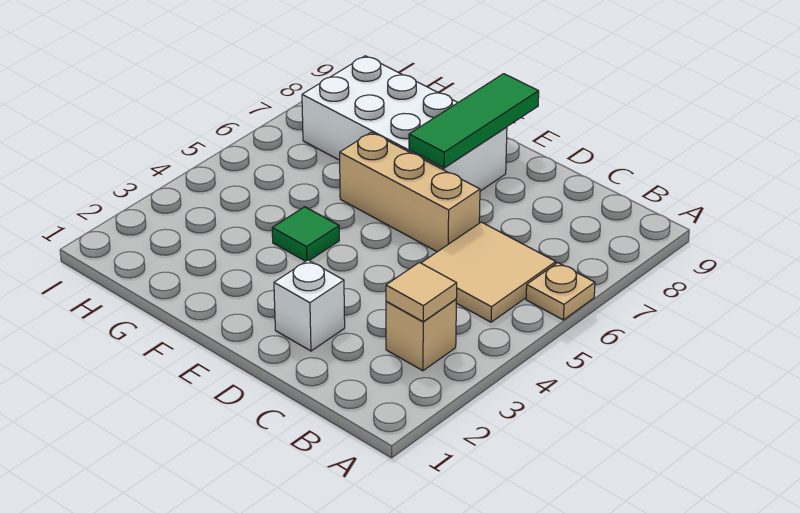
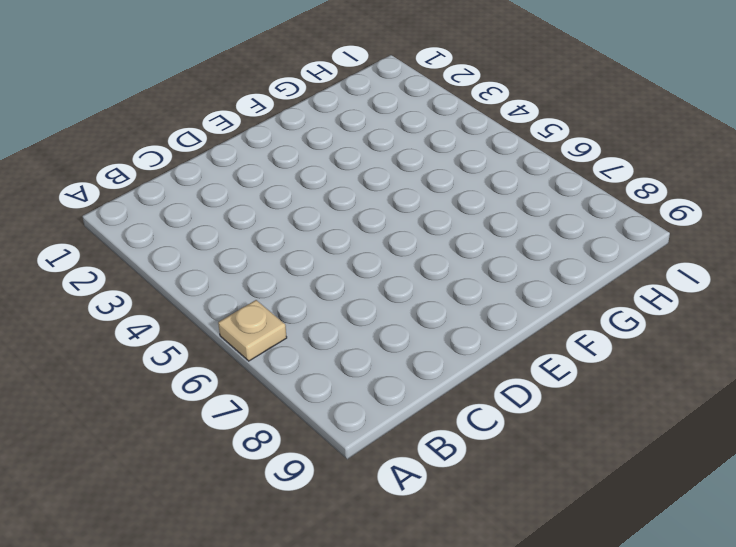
none -> tan brick B3 level 1
none -> tan tile B5:C6 level 1

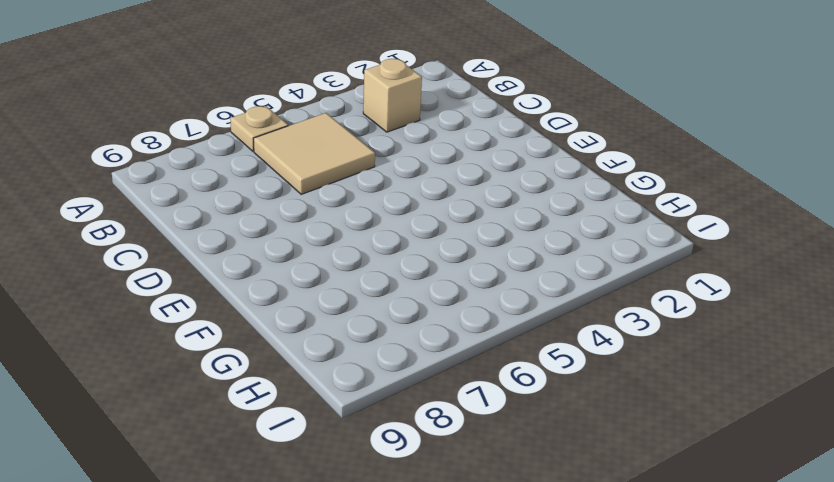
none -> white brick D2 level 1
none -> tan brick D6:F6 level 1

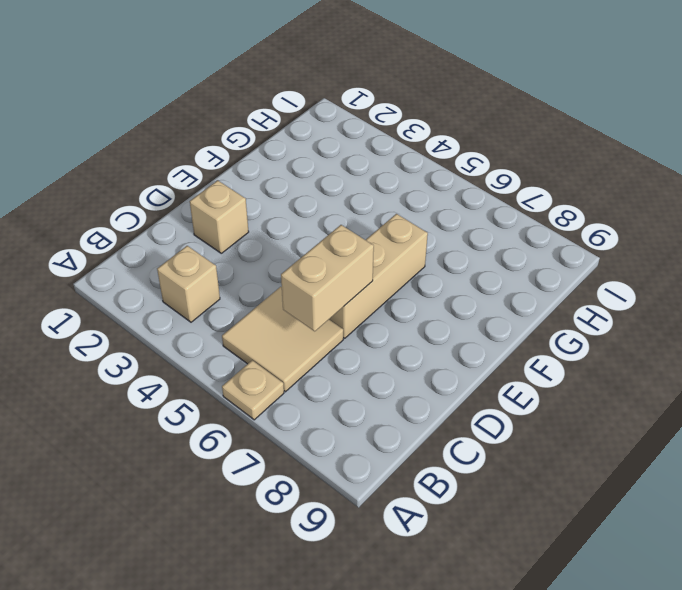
tan brick C6:D6 level 2 -> none
tan brick D2 level 1 -> white brick D2 level 1
none -> white brick E7:H8 level 1
none -> green tile F4 level 1

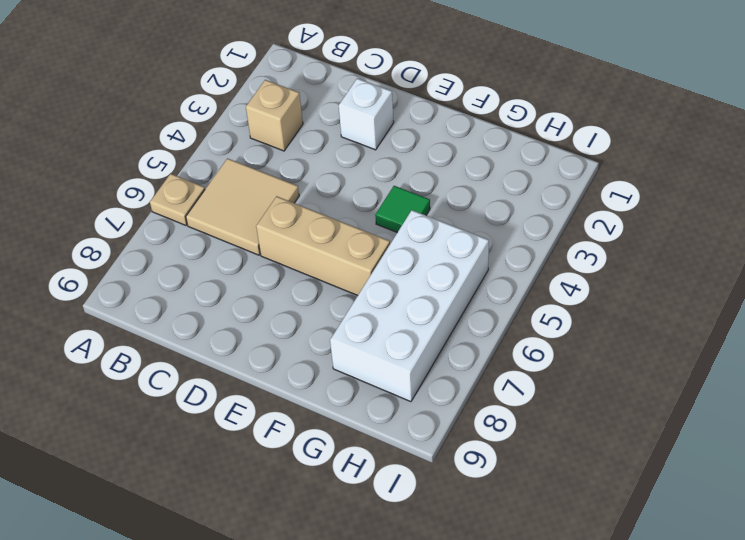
white brick G5:H8 level 1 -> white brick E7:H8 level 1
none -> tan tile B3 level 2
none -> green tile E7:E9 level 2

